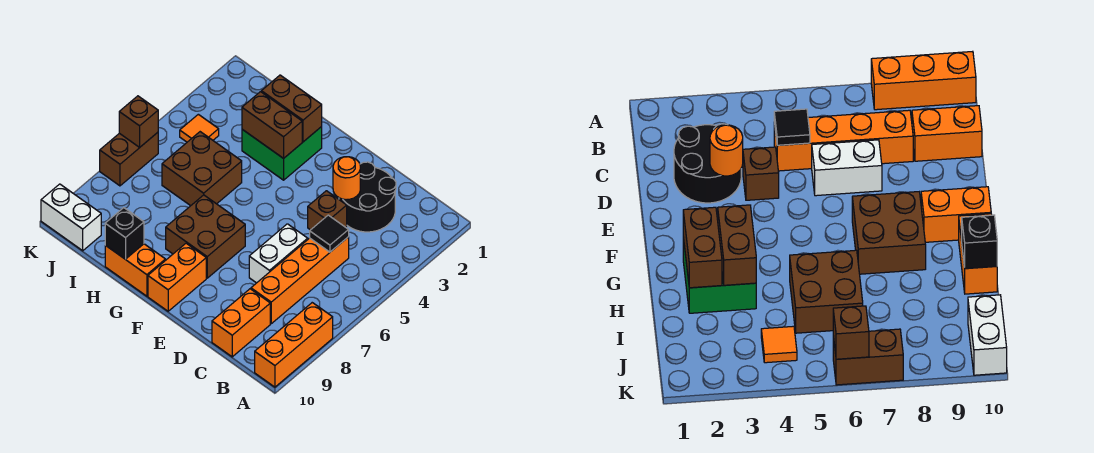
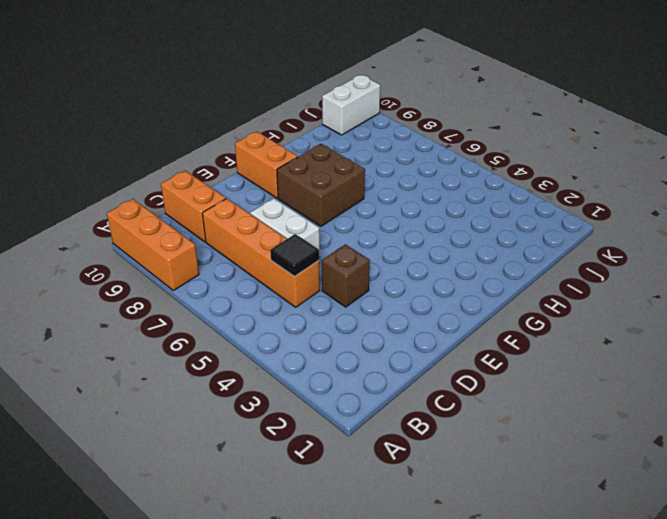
none -> black round brick C2:D3 level 1
none -> green brick G2:H3 level 1
none -> orange brick G10:H10 level 1

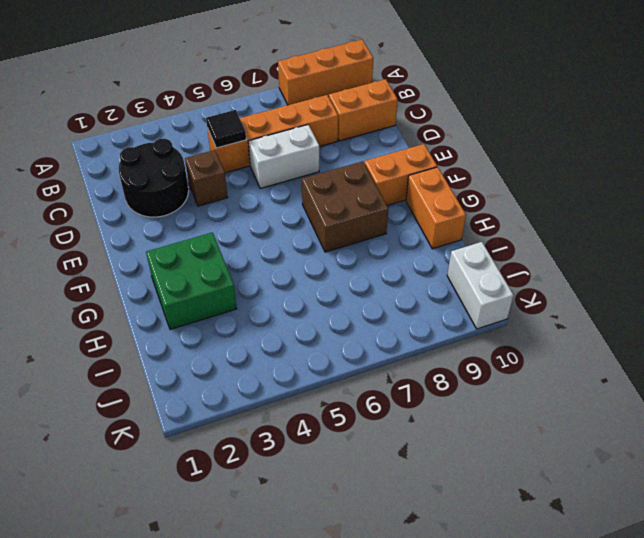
none -> brown brick H5:I6 level 1
none -> orange tile J4 level 1
none -> brown brick K6:K7 level 1

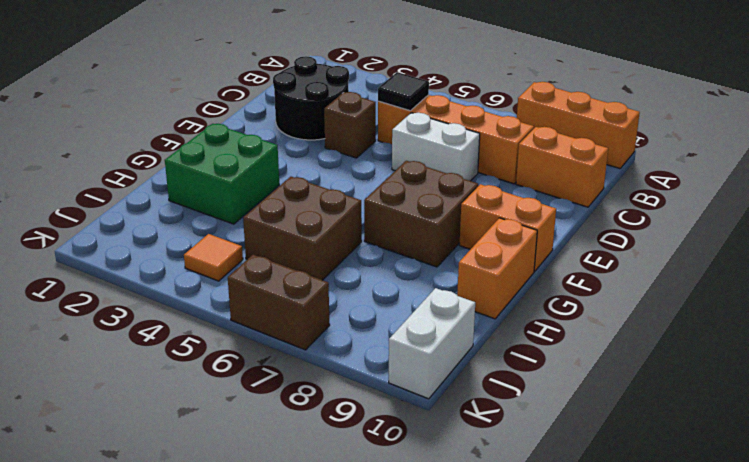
none -> orange round brick D3 level 2
none -> brown brick G2:H2 level 2
none -> brown brick G3:H3 level 2

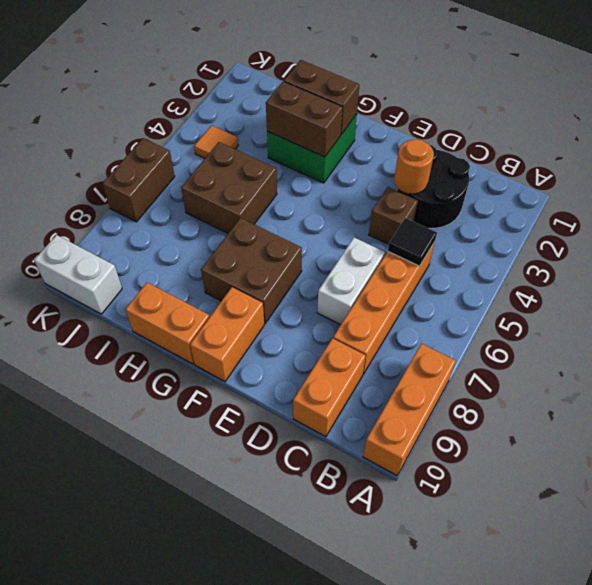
none -> black brick H10 level 2
none -> brown brick K6 level 2

